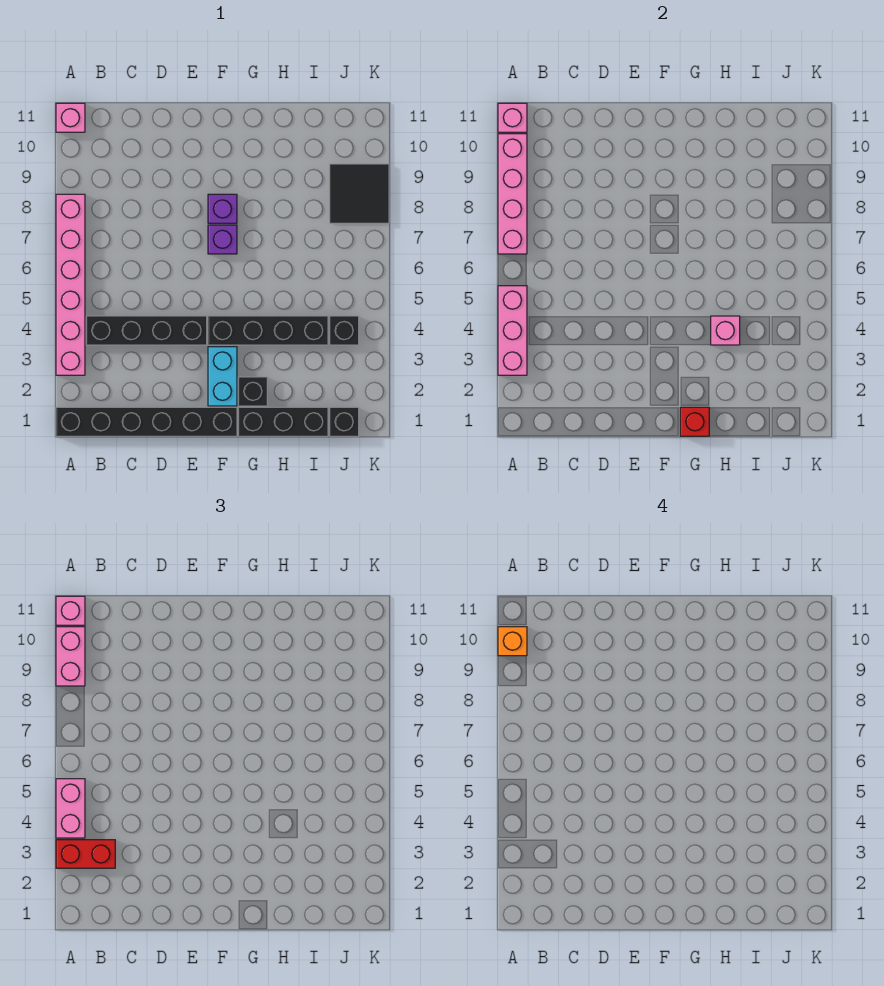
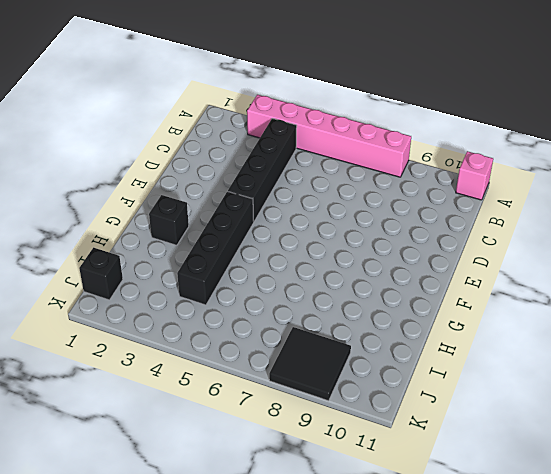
none -> black brick A1:F1 level 1
none -> cyan brick F2:F3 level 1
none -> purple brick F7 level 1

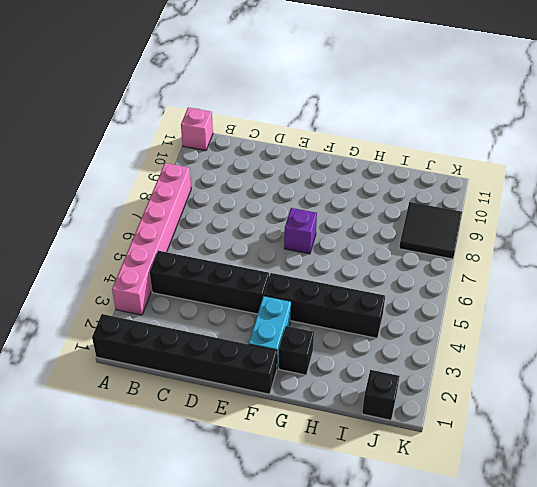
none -> purple brick F8 level 1
none -> black brick G1:I1 level 1
none -> black brick J4 level 1

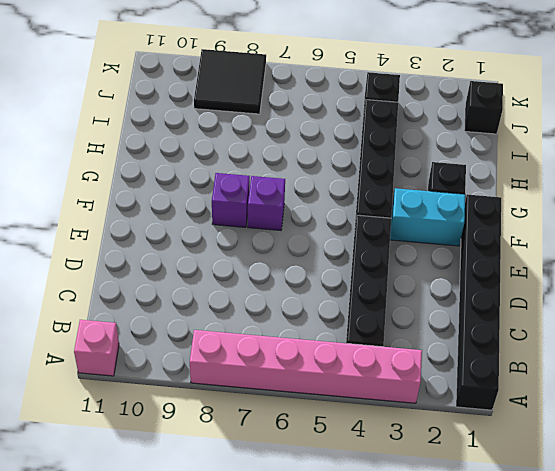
none -> black brick G1:I1 level 1
none -> pink brick A3:A5 level 2
none -> pink brick A7:A10 level 2

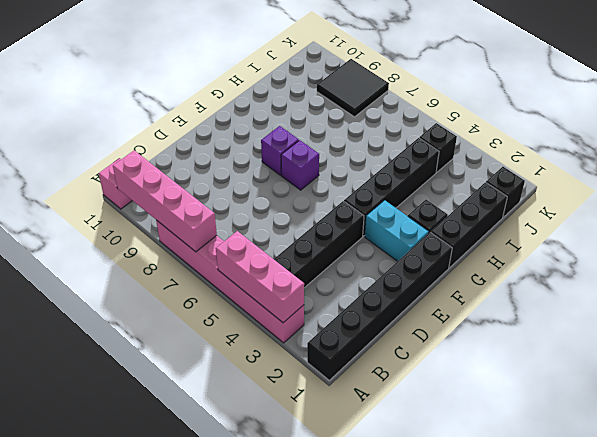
none -> pink brick A11 level 2
none -> red brick G1 level 2
none -> pink brick H4 level 2

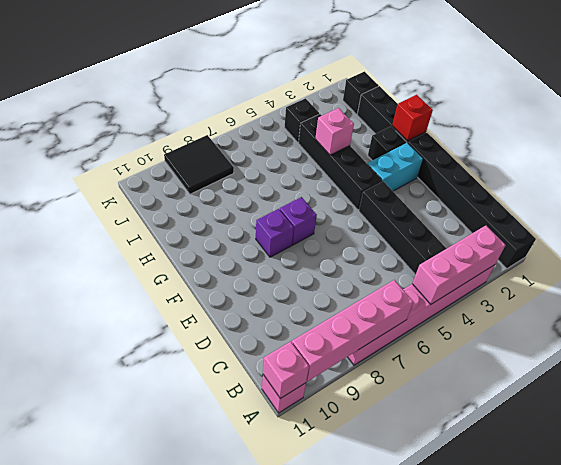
none -> red brick A3:B3 level 3
none -> pink brick A4:A5 level 3
none -> pink brick A9:A10 level 3

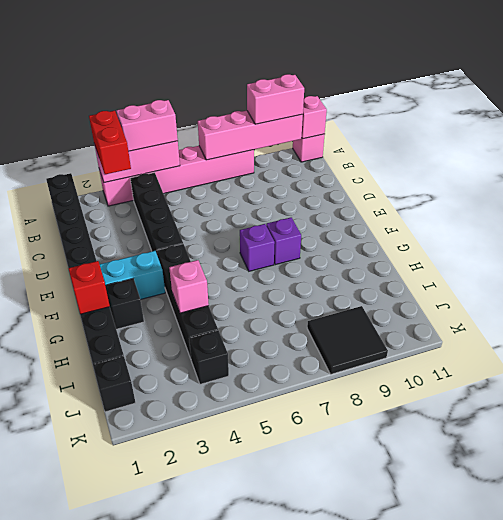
none -> pink brick A11 level 3
none -> orange brick A10 level 4

